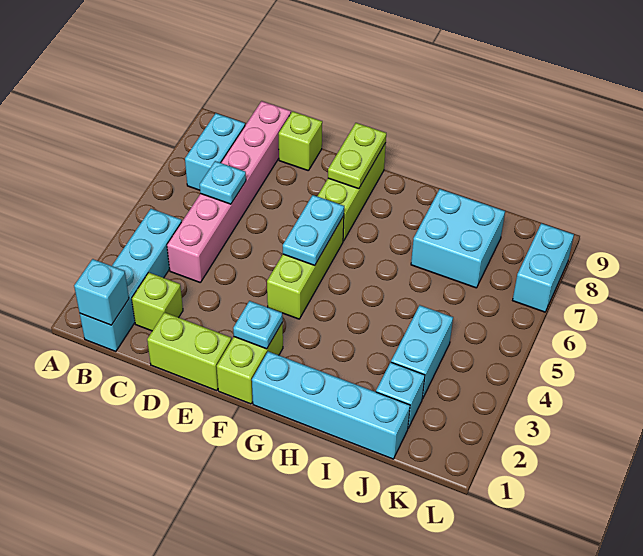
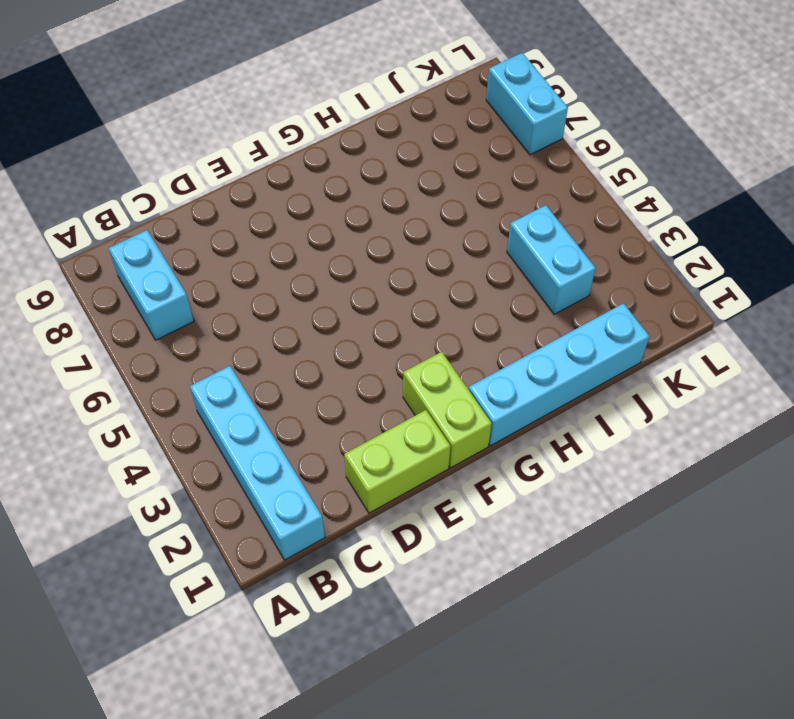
none -> lime brick C2 level 1
none -> pink brick C4:C9 level 1
none -> lime brick D9 level 1

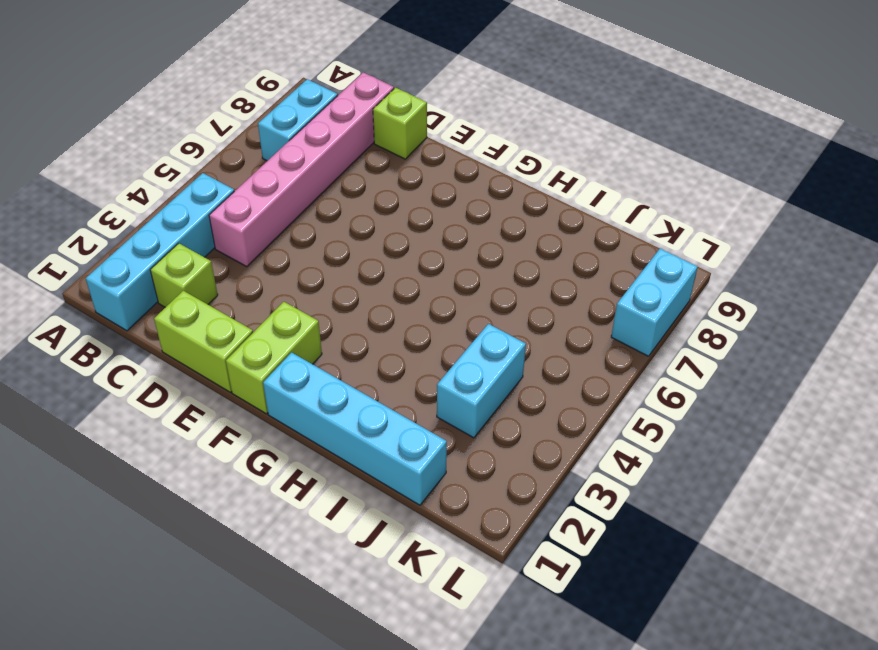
none -> lime brick F4:F6 level 1
none -> lime brick F7:F9 level 1
none -> cyan brick I7:J8 level 1

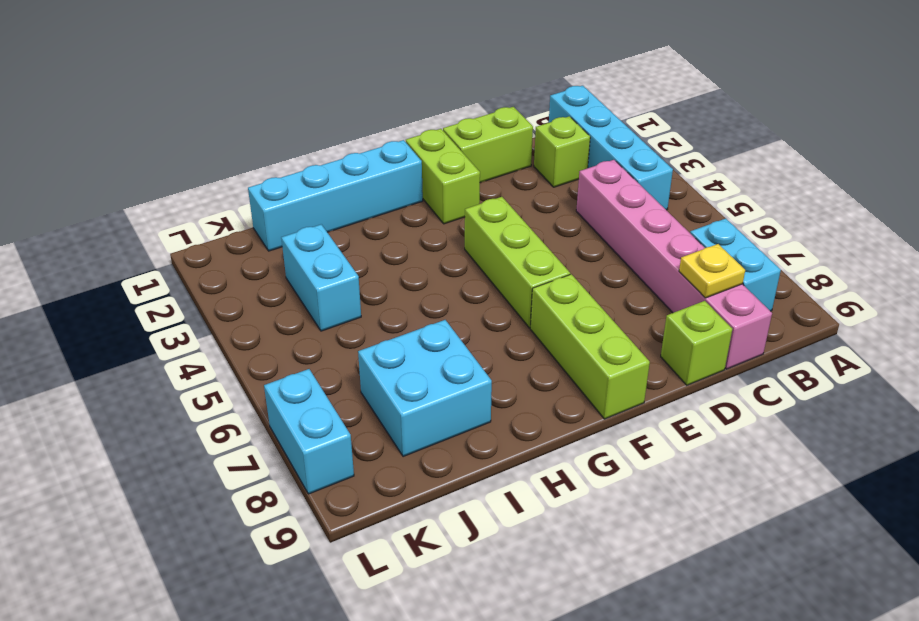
yellow plate C8 level 2 -> none
none -> cyan brick J2 level 1
none -> cyan brick B1 level 2
none -> cyan plate C6 level 2

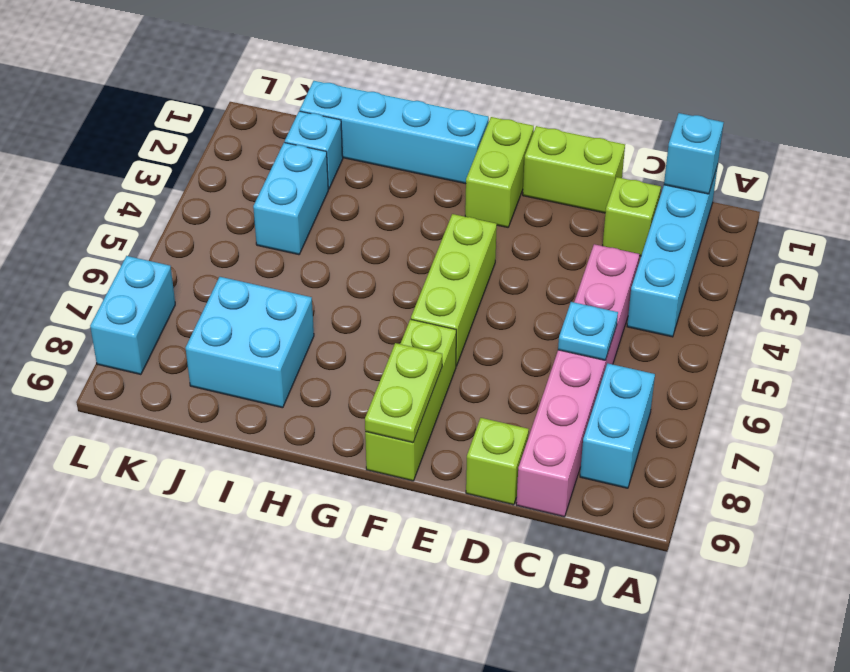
none -> cyan plate F2 level 2
none -> cyan plate F5:F6 level 2

